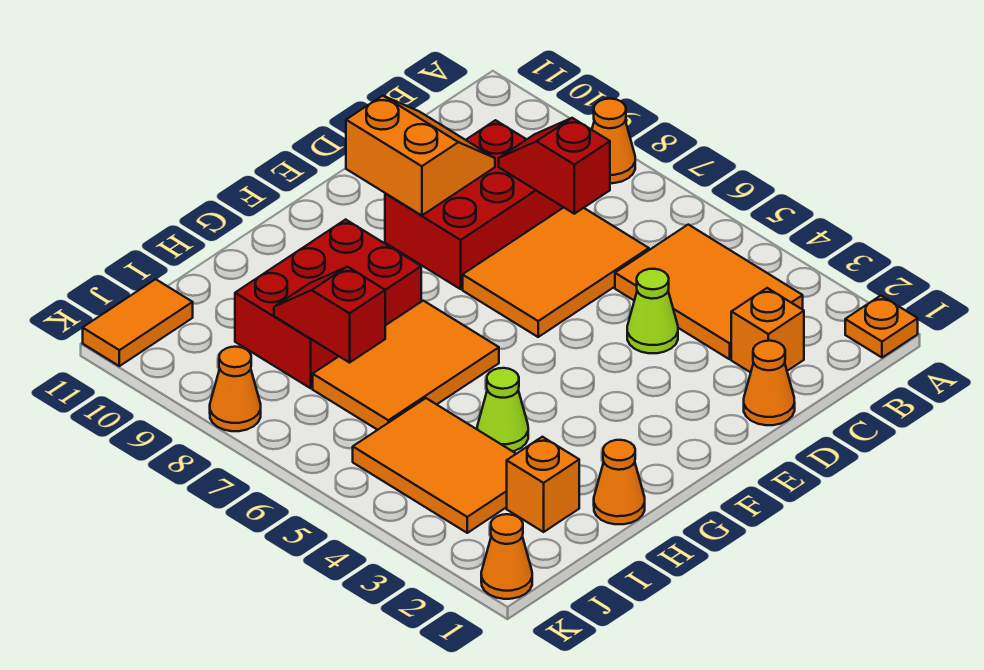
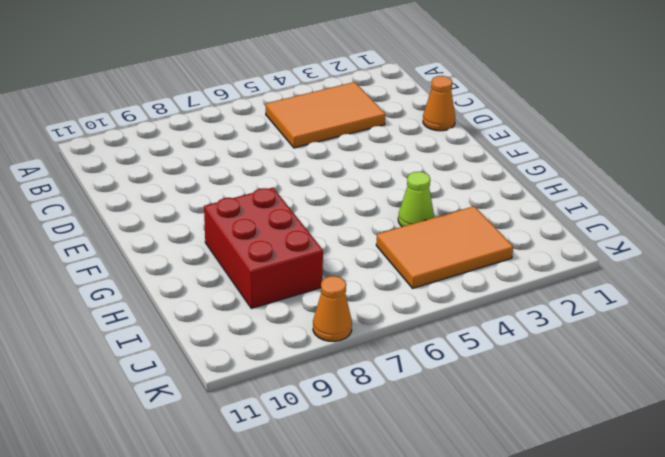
none -> orange plate A1 level 1
none -> orange cone A8 level 1
none -> orange brick C2 level 1

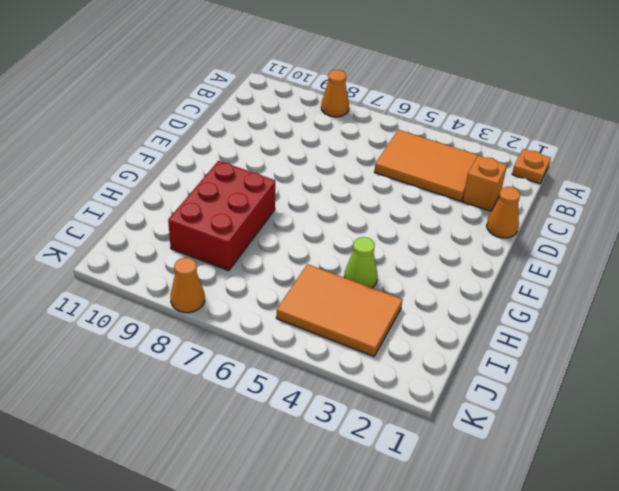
none -> orange tile C6:E7 level 1
none -> red brick C8:E9 level 1
none -> lime cone D4 level 1

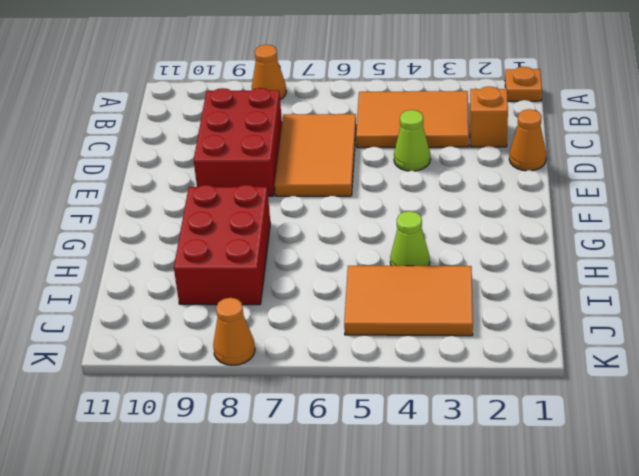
none -> orange tile G6:I7 level 1
none -> orange cone H1 level 1
none -> orange brick I2 level 1

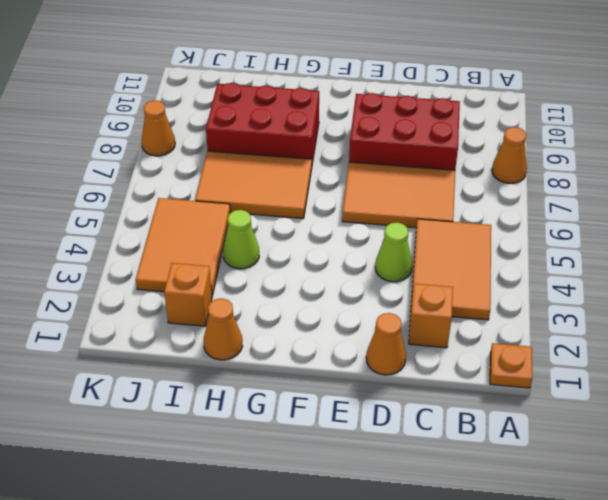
none -> orange tile J11:K11 level 1
none -> orange cone K1 level 1
none -> red slope C7:C8 level 2 top 7

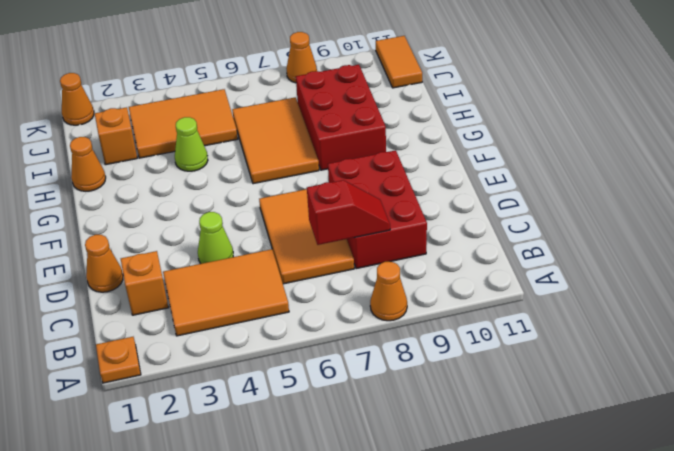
none -> orange slope D9:E10 level 2 top E
none -> red slope I7:I8 level 2 top 7

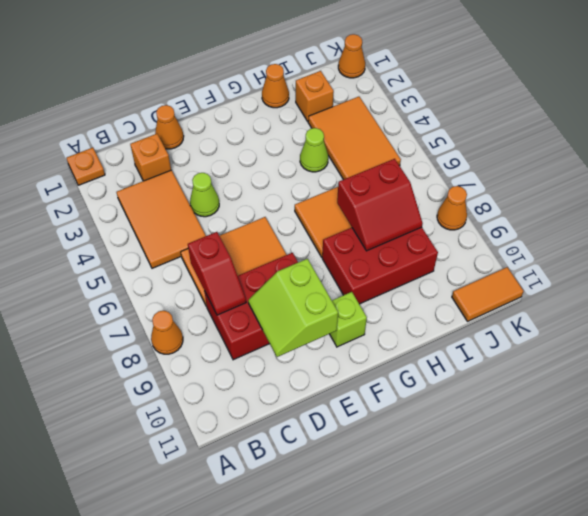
lime slope D9:E10 level 2 top E -> orange slope D9:E10 level 2 top E
lime brick F10 level 1 -> none
red slope H7:I8 level 2 top 7 -> red slope I7:I8 level 2 top 7

